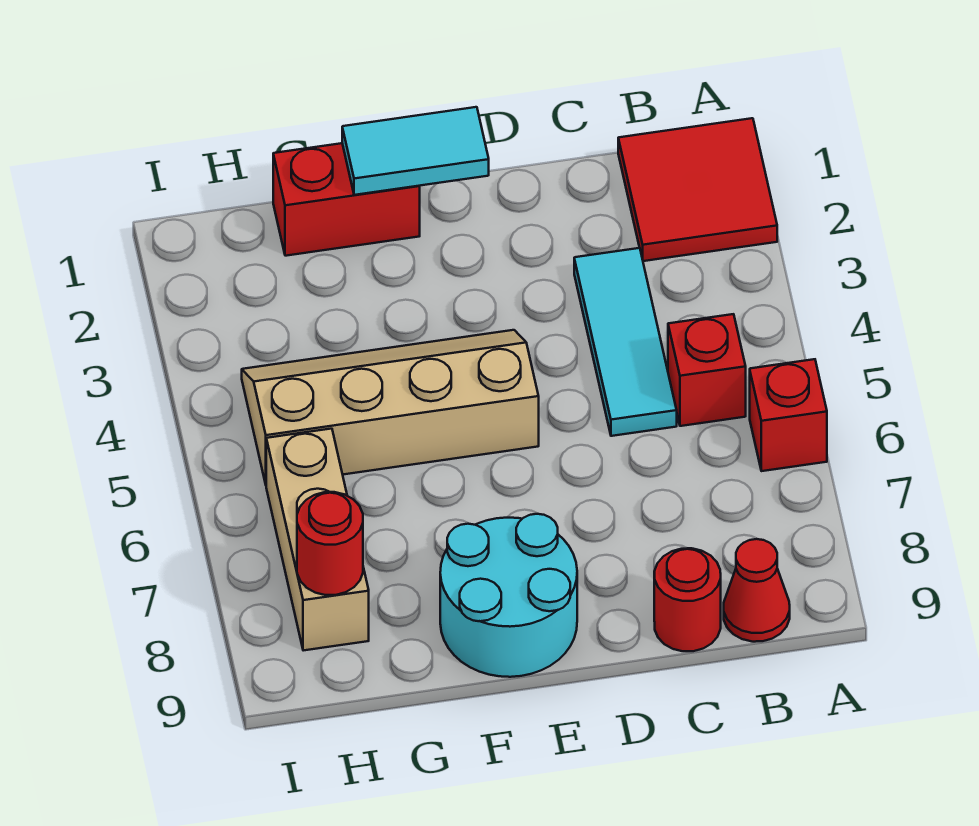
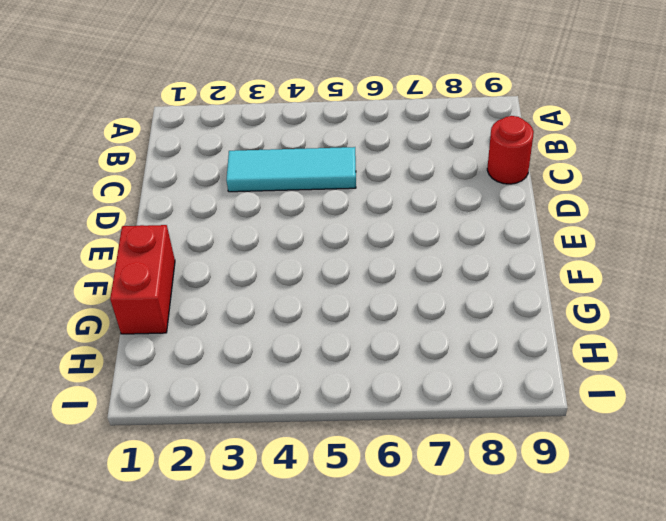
none -> red tile A1:B2 level 1
none -> red brick A6 level 1
none -> red brick B5 level 1

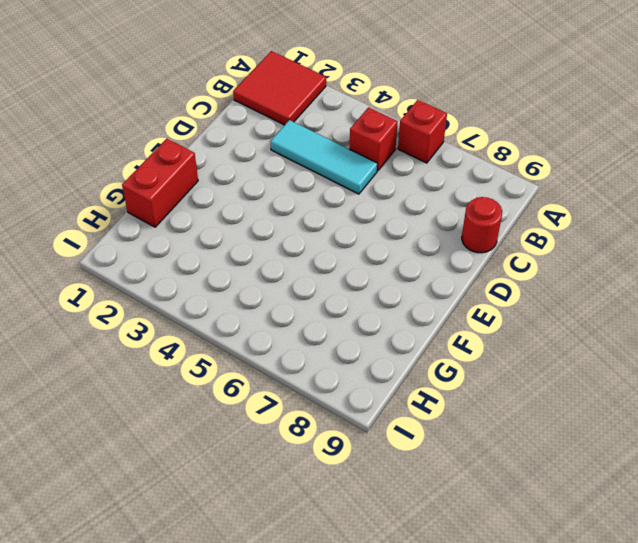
none -> red cone B9 level 1
none -> tan slope E4:H5 level 1 top 5
none -> cyan round brick E8:F9 level 1

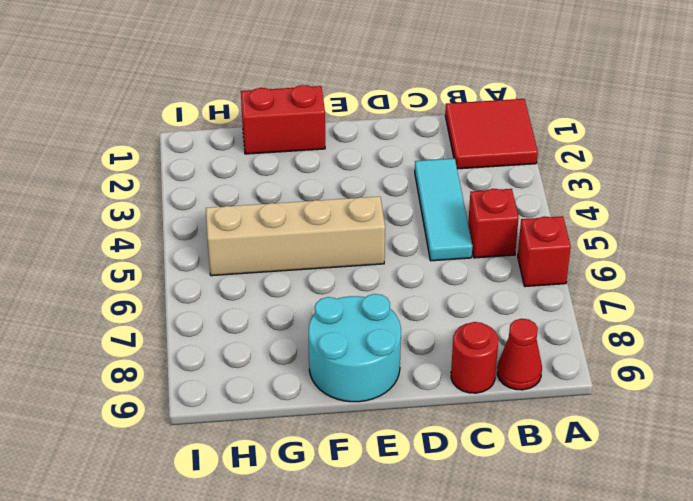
none -> tan brick H6:H8 level 1
none -> cyan tile E1:F1 level 2
none -> red round brick H8 level 2

